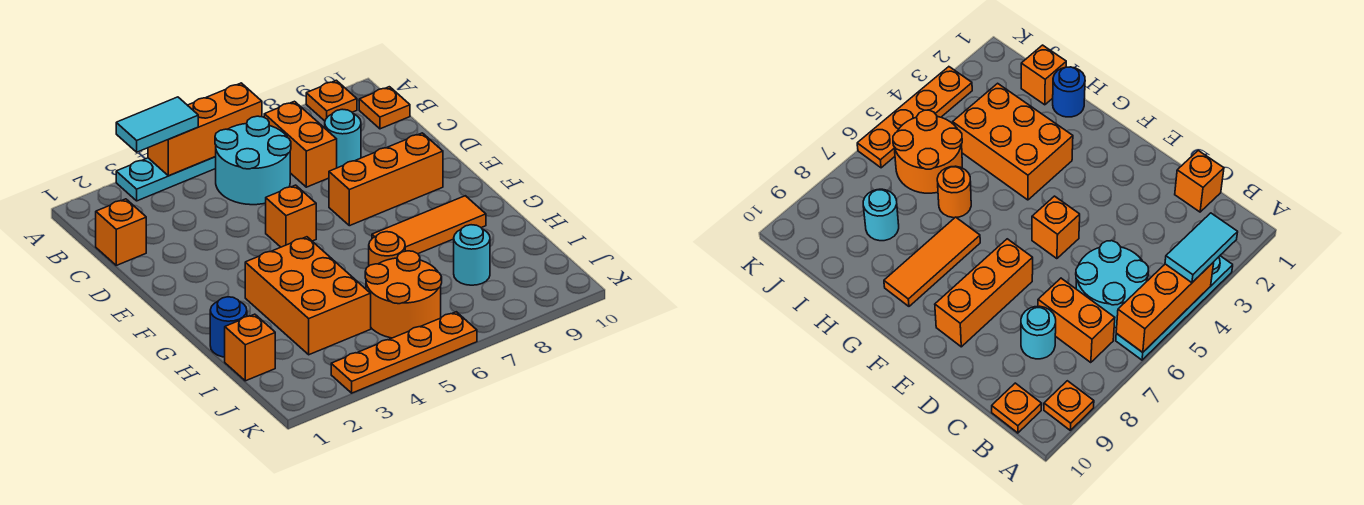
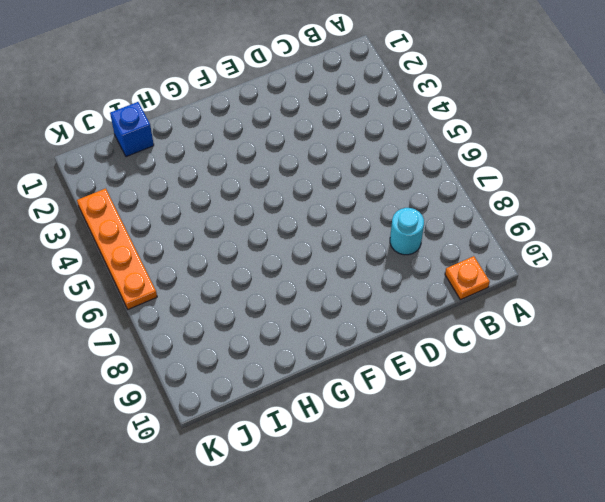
blue brick I1 level 1 -> orange brick I1 level 1
none -> cyan plate A3:A6 level 1
none -> orange plate A9 level 1
none -> cyan round brick B5:C6 level 1

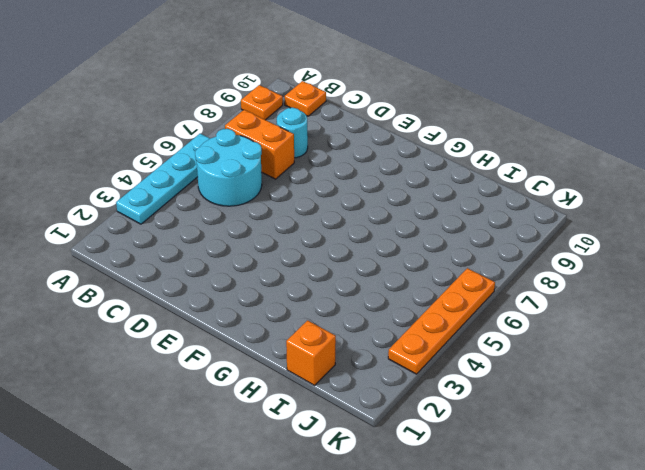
none -> orange brick C1 level 1
none -> orange brick E5 level 1
none -> orange brick E7:E9 level 1

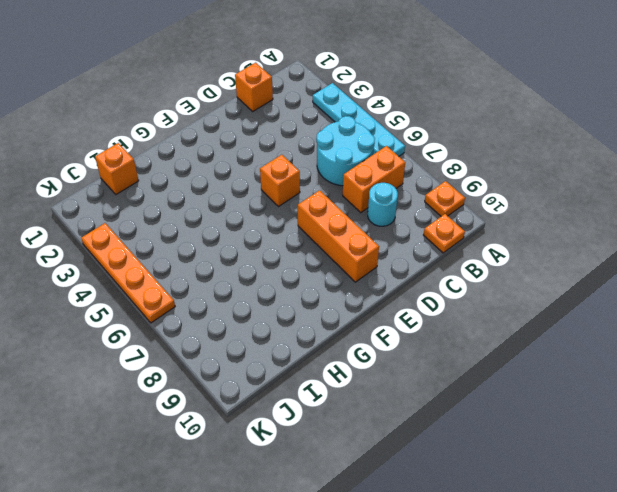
none -> orange brick G3:I4 level 1
none -> orange tile G7:G9 level 1
none -> blue round brick H1 level 1

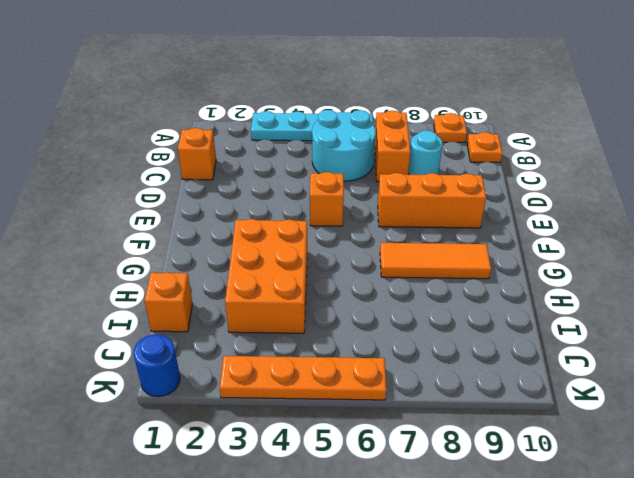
blue round brick K1 level 1 -> blue round brick H1 level 1
none -> orange round brick H6 level 1
none -> orange round brick I5:J6 level 1
none -> cyan round brick I8 level 1

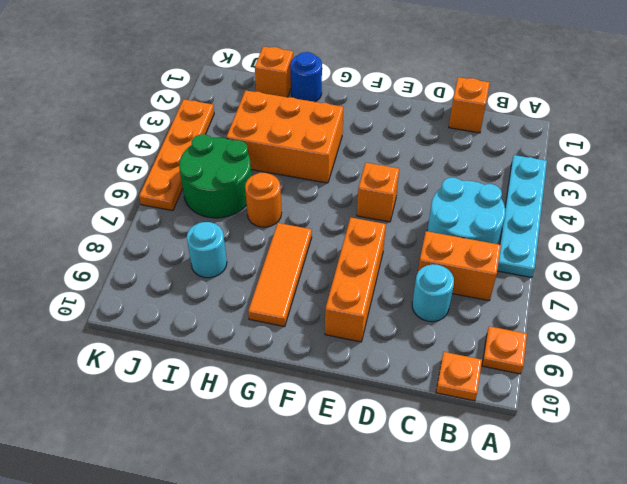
green round brick I5:J6 level 1 -> orange round brick I5:J6 level 1
none -> orange brick A4:A6 level 2
none -> cyan tile A3:A4 level 3

